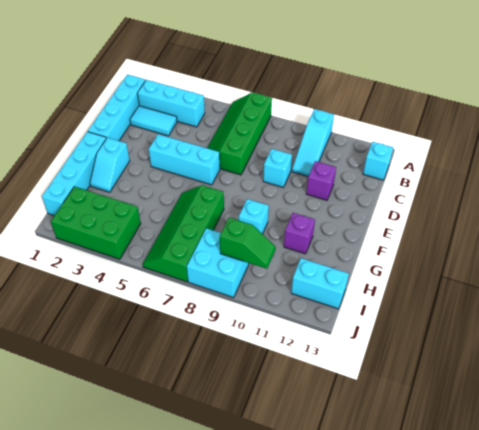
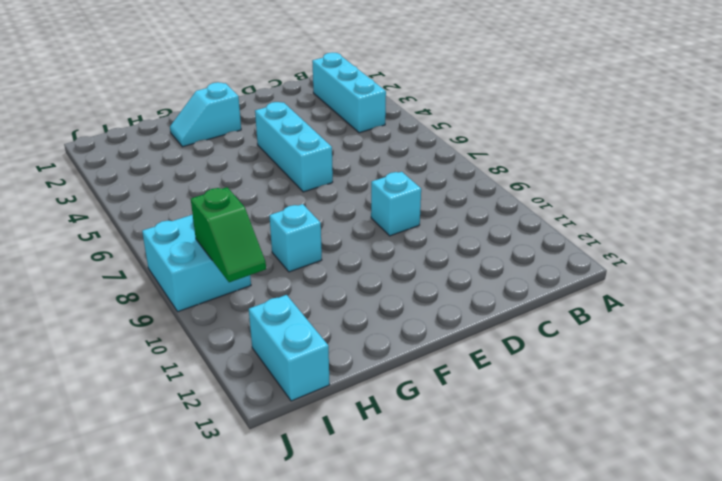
none -> green slope A6:D7 level 1 top 7
none -> cyan slope A10:C10 level 1 top A
none -> cyan brick B1:E1 level 1

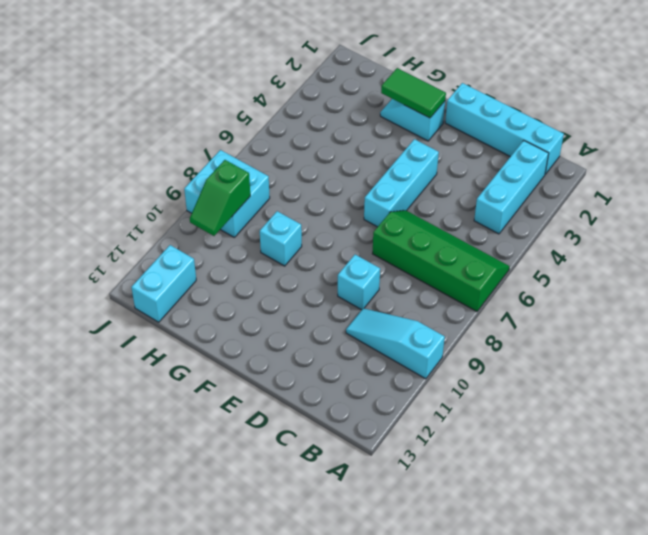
green tile F2:G2 level 2 -> none
none -> cyan brick B13 level 1
none -> cyan tile C2:C3 level 1
none -> purple brick D11 level 1

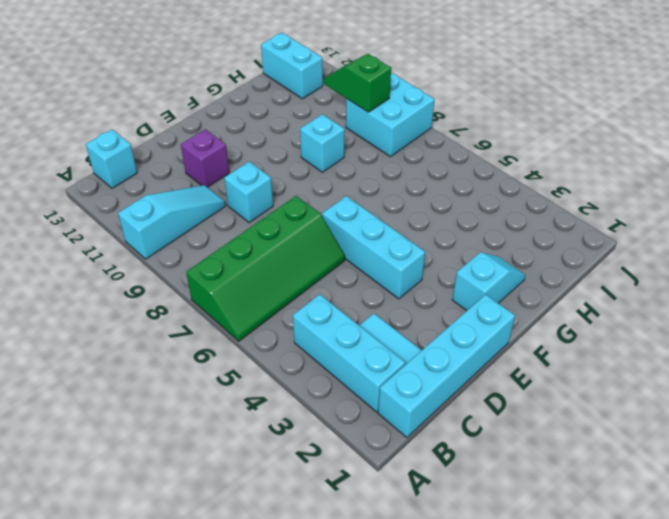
none -> cyan brick F1:I1 level 1
none -> green slope G6:J7 level 1 top 7
none -> purple brick G11 level 1

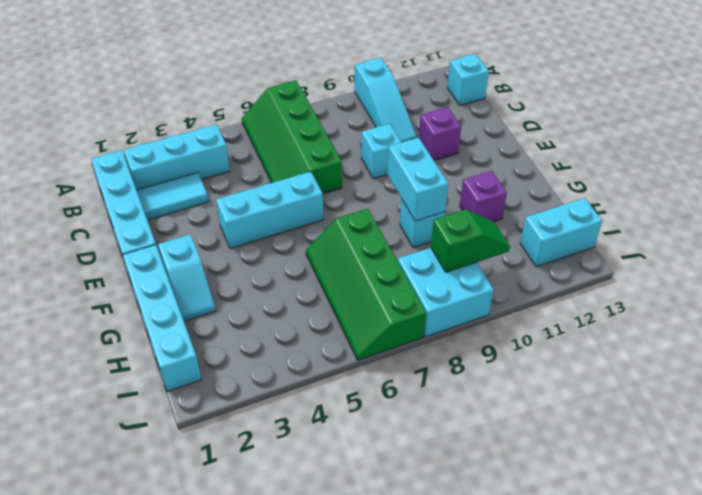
cyan brick F9:G9 level 2 -> none
none -> green brick I2:J4 level 1

